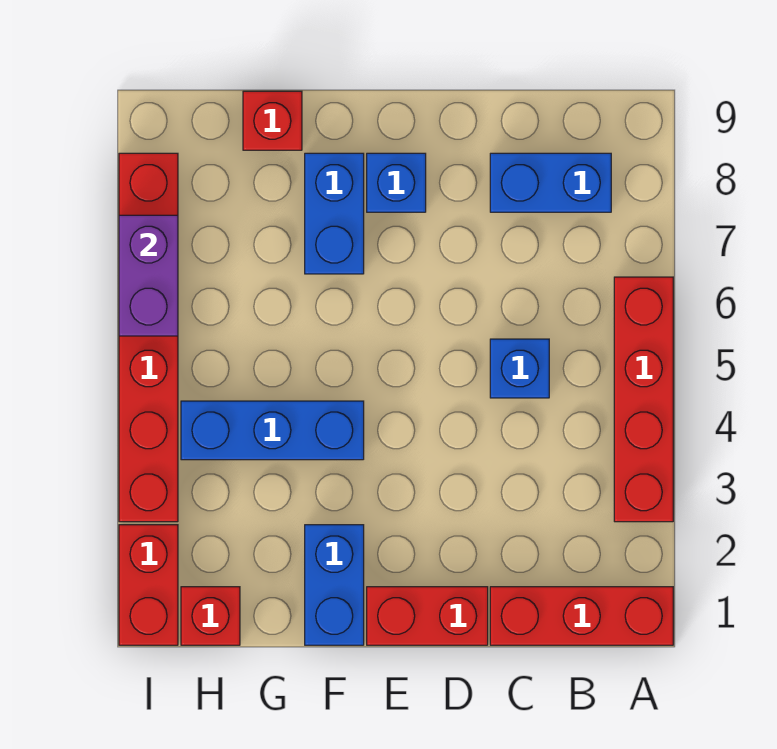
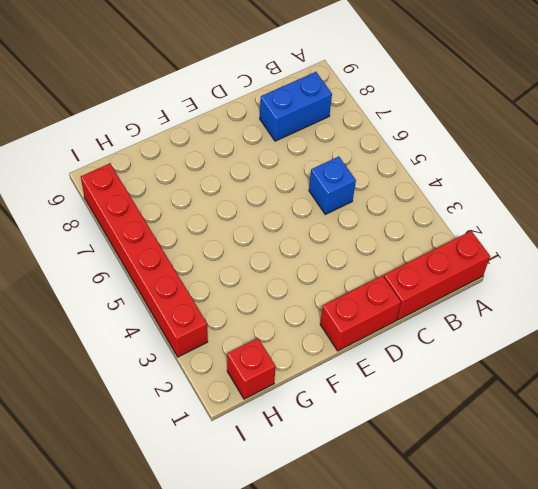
none -> red brick A3:A6 level 1
none -> blue brick E8 level 1
none -> blue brick F1:F2 level 1

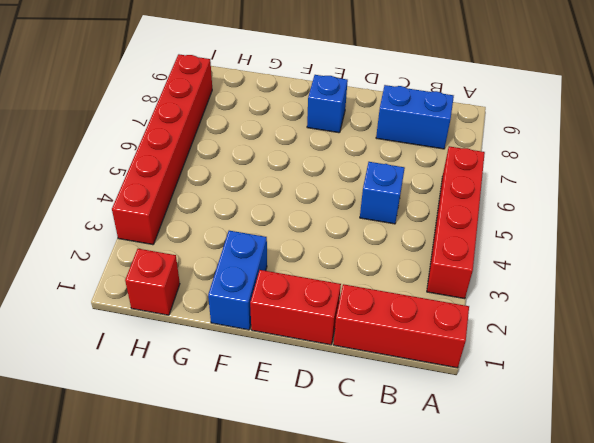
none -> blue brick F4:H4 level 1
none -> blue brick F7:F8 level 1
none -> red brick G9 level 1

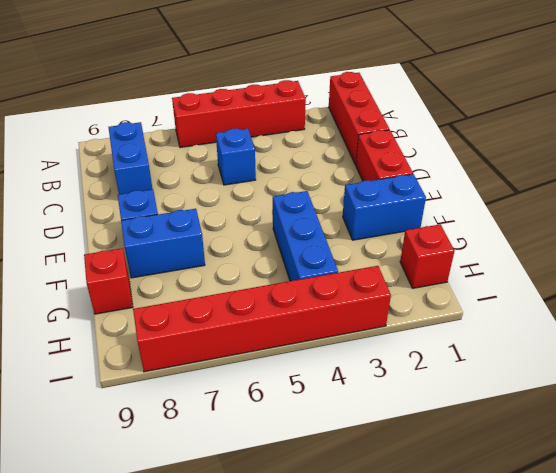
none -> red brick I1:I2 level 1
none -> purple brick I6:I7 level 2

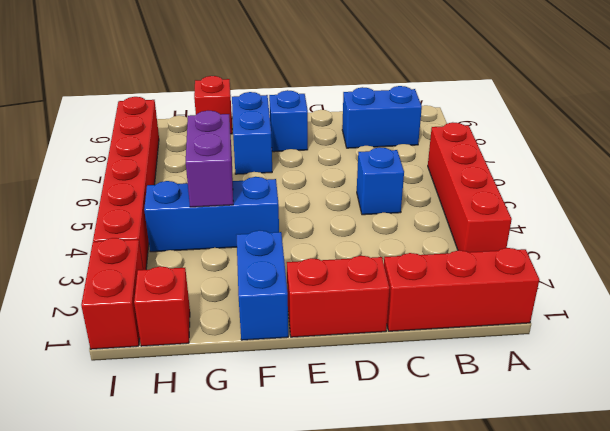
purple brick G4:G5 level 2 -> purple brick I6:I7 level 2

